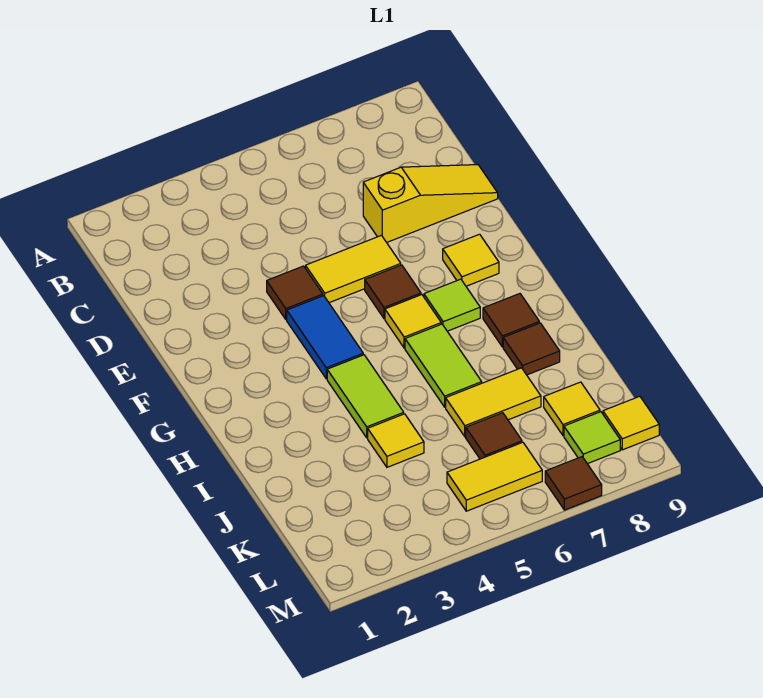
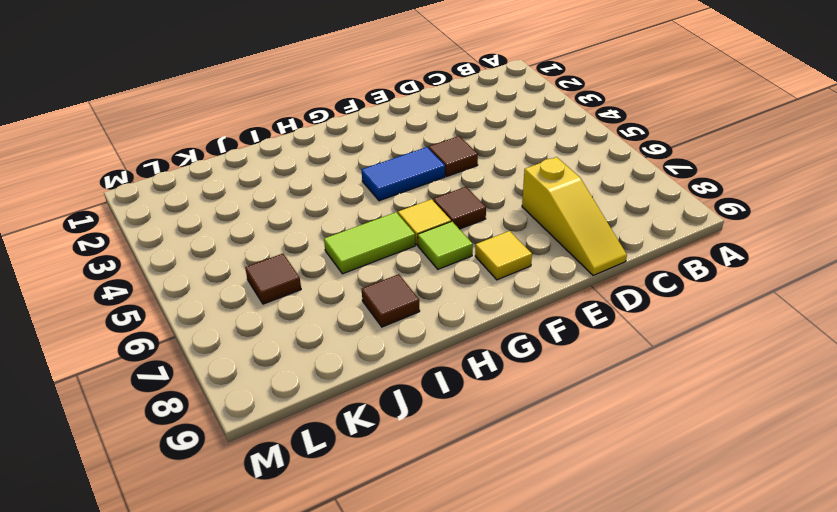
none -> yellow tile E5:E6 level 1
none -> lime tile H4:I4 level 1
none -> brown tile H8 level 1

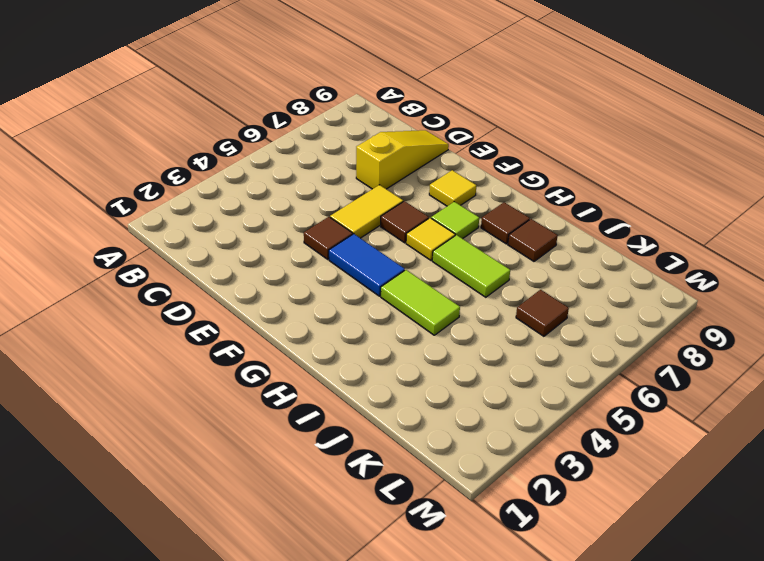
none -> yellow tile J4 level 1
none -> yellow tile J6:J7 level 1
none -> yellow tile K8 level 1

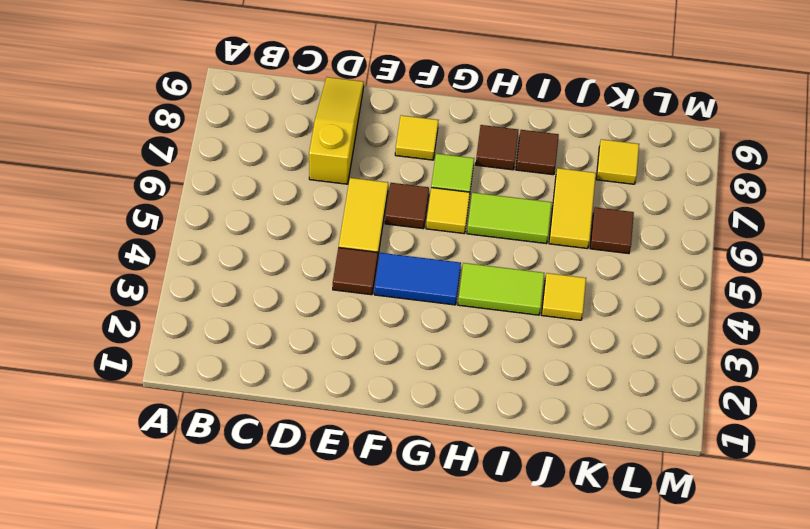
none -> yellow tile L5:L6 level 1
none -> lime tile L8 level 1
none -> yellow tile L9 level 1

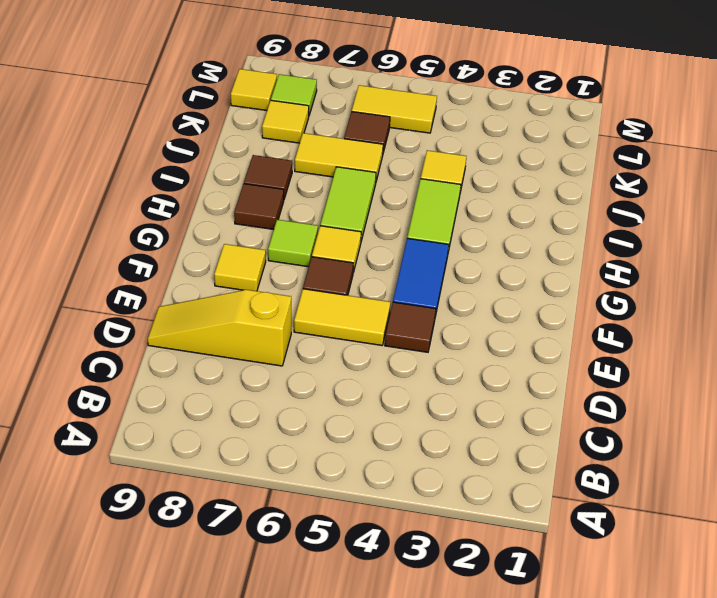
none -> brown tile M7 level 1

